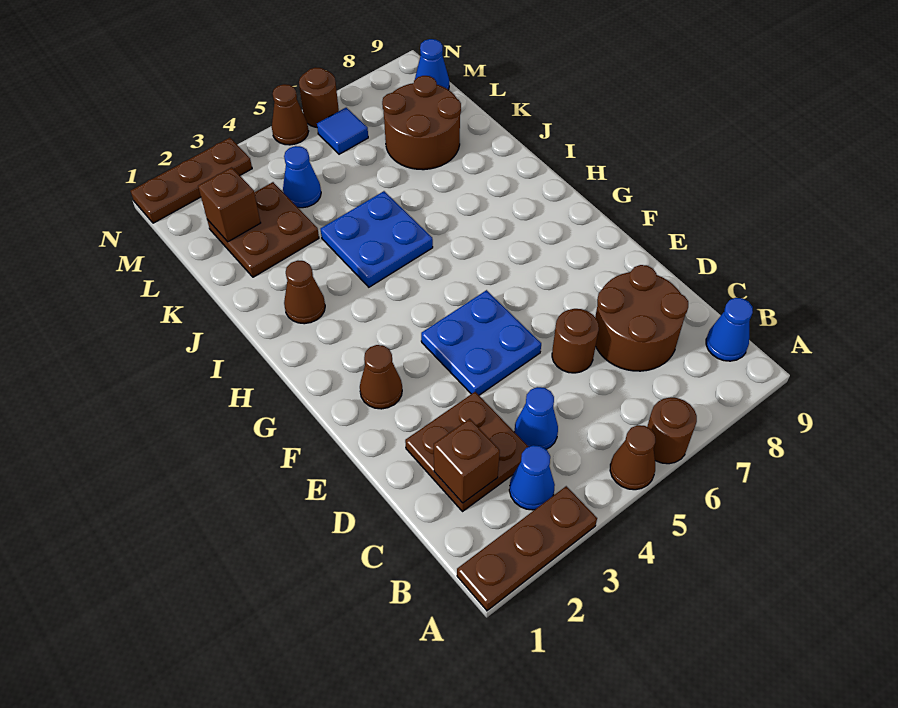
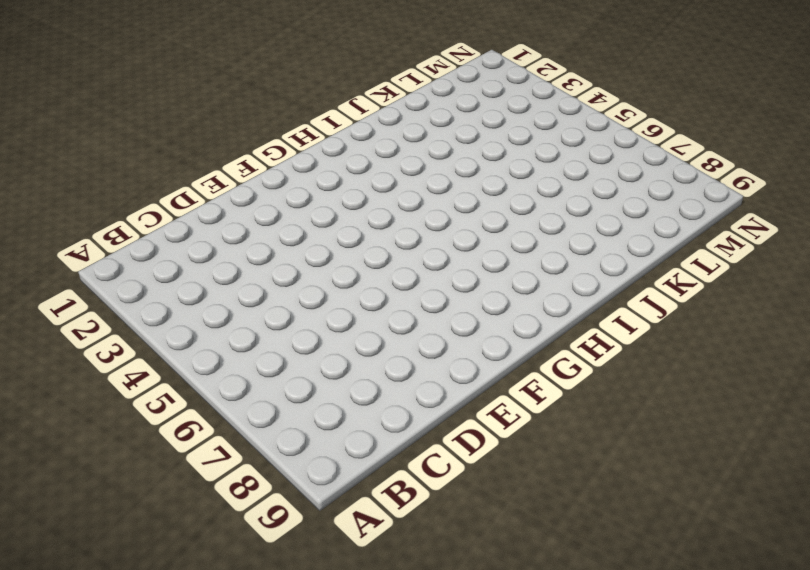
none -> brown plate A1:A3 level 1
none -> brown cone A5 level 1
none -> brown round brick A6 level 1

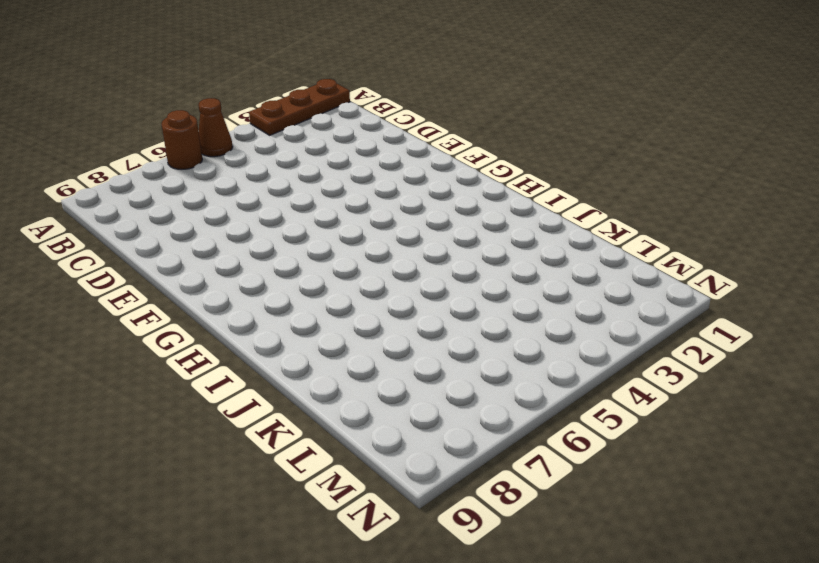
none -> blue cone B3 level 1
none -> blue cone B9 level 1
none -> brown plate C2:D3 level 1

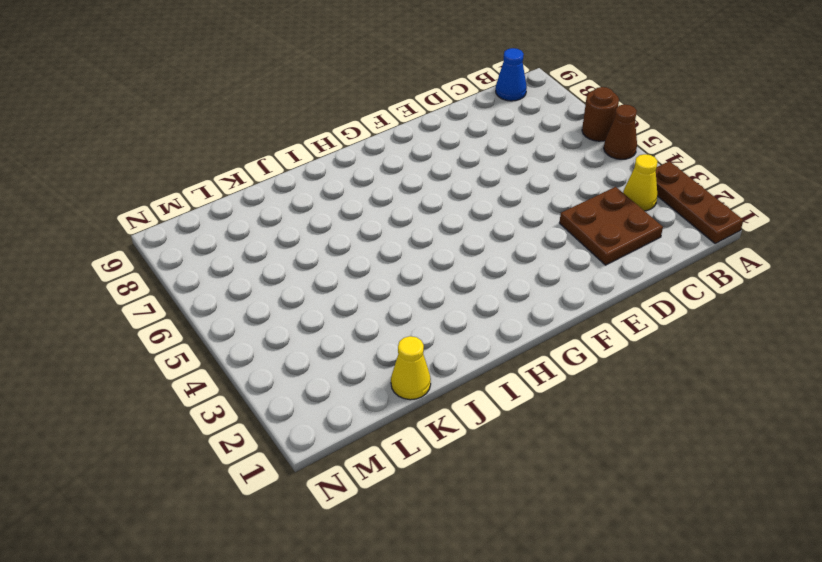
yellow cone B3 level 1 -> blue cone B3 level 1
yellow cone K1 level 1 -> none
none -> blue cone C4 level 1
none -> brown round brick C7:D8 level 1
none -> brown round brick D6 level 1

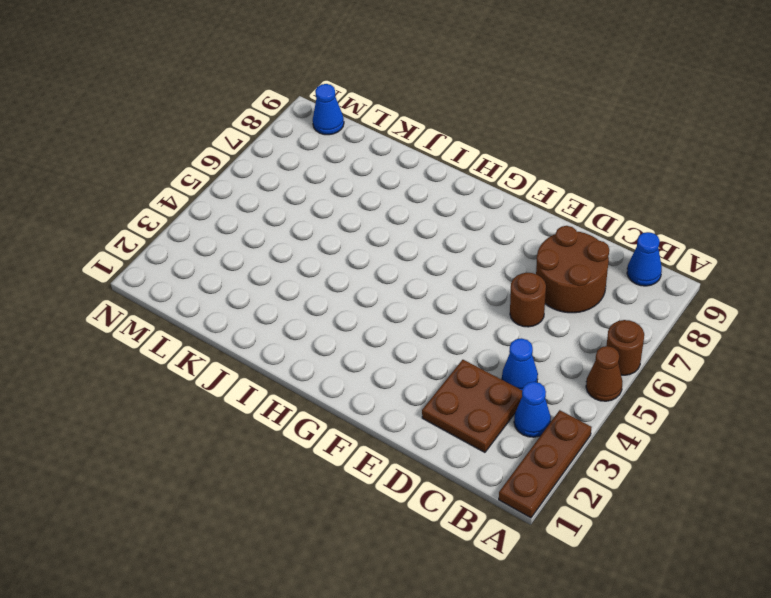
none -> blue plate E4:F5 level 1
none -> brown cone F2 level 1
none -> brown cone I2 level 1

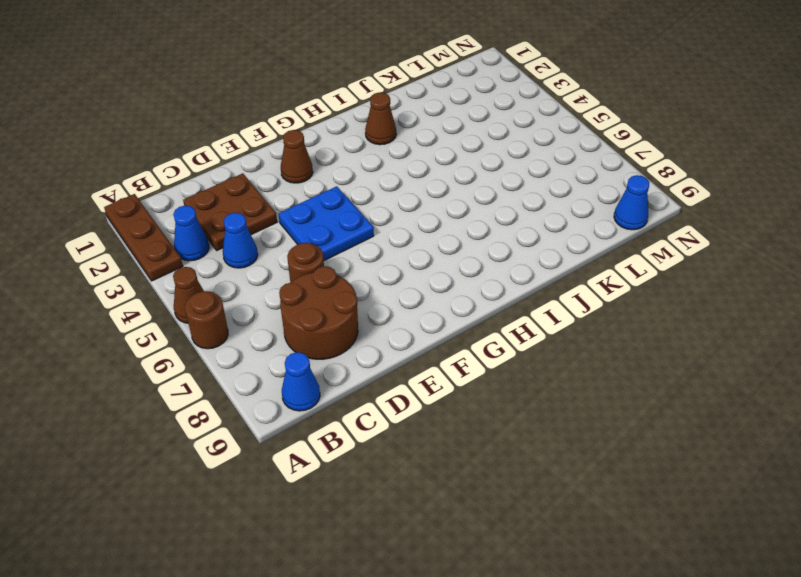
none -> blue plate I4:J5 level 1
none -> brown plate K2:L3 level 1
none -> brown round brick K7:L8 level 1

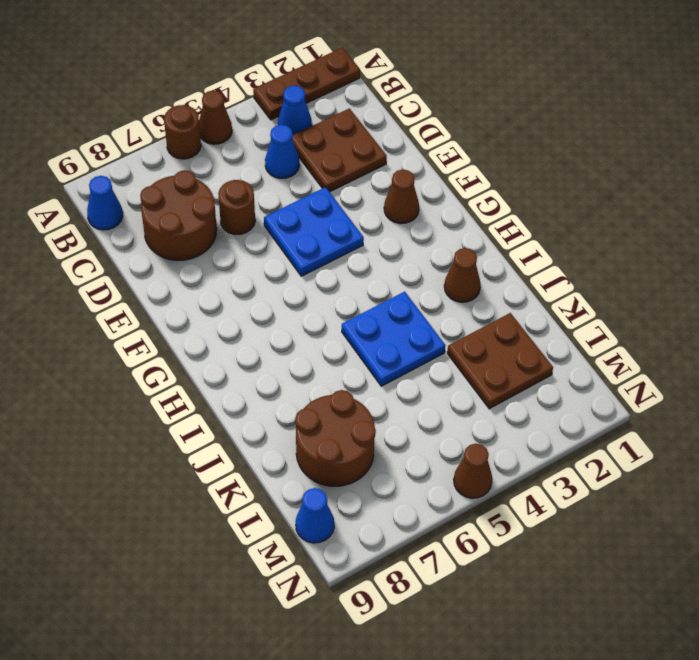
none -> blue cone L4 level 1
none -> blue tile M6 level 1
none -> brown plate N1:N3 level 1

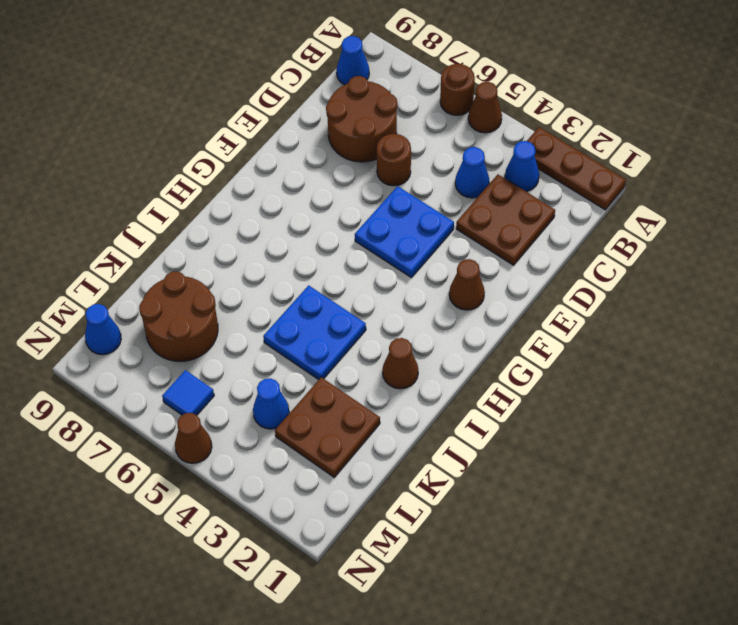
none -> brown plate N1:N3 level 1
none -> brown round brick N6 level 1
none -> brown brick C2 level 2

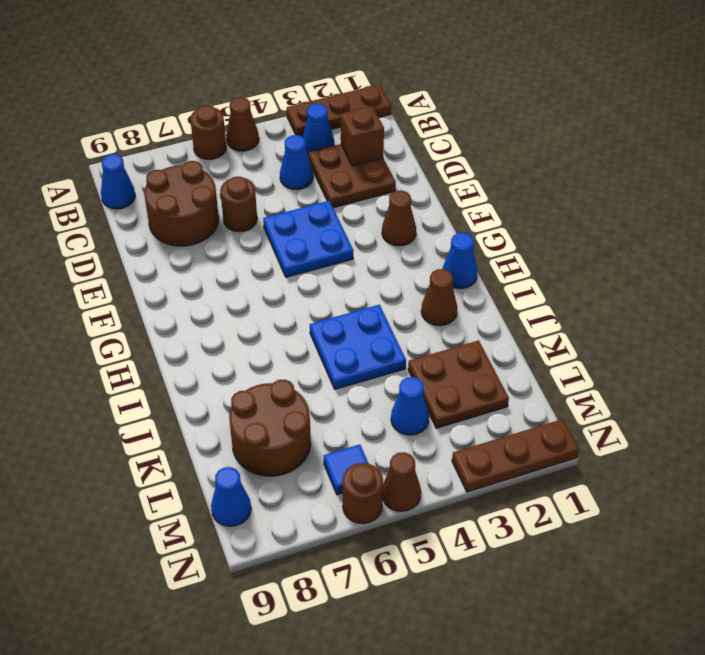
blue cone H1 level 1 -> none
none -> brown brick L2 level 2

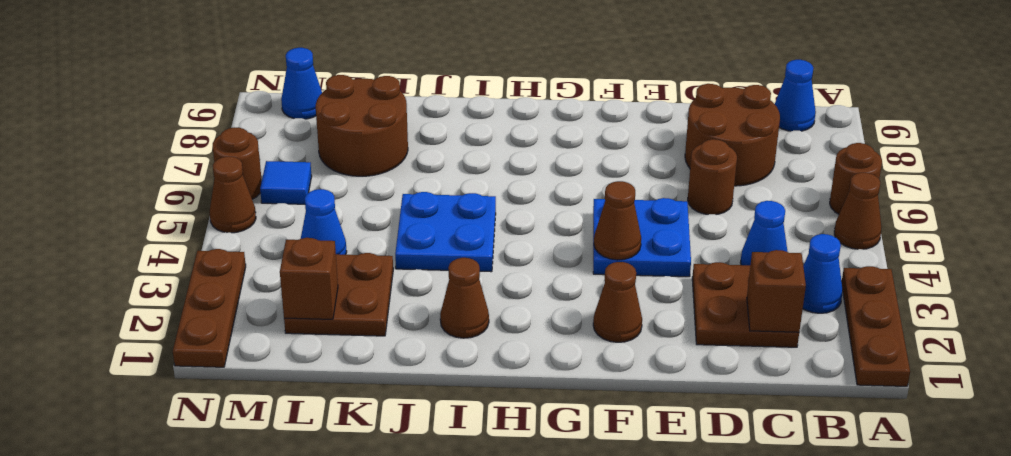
brown cone F4 level 2 -> none

